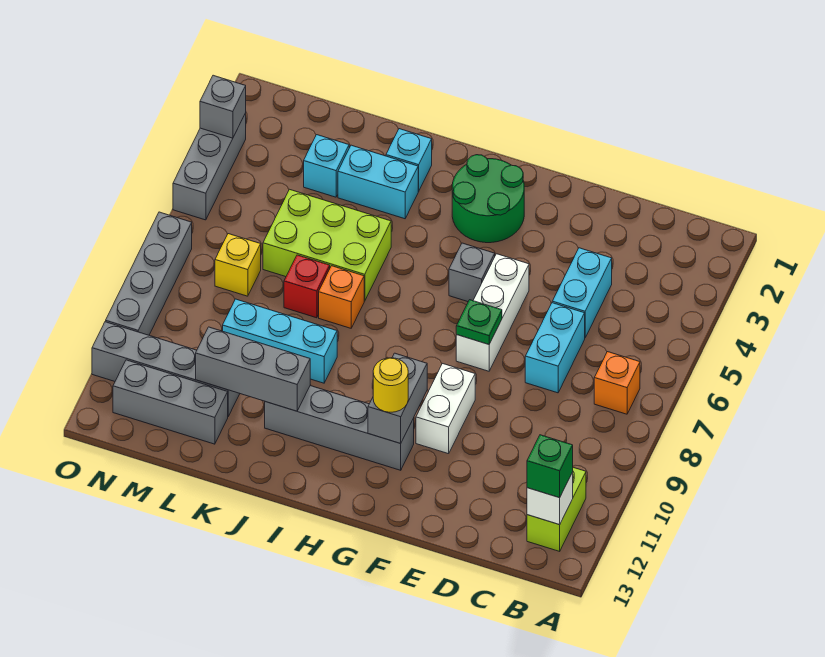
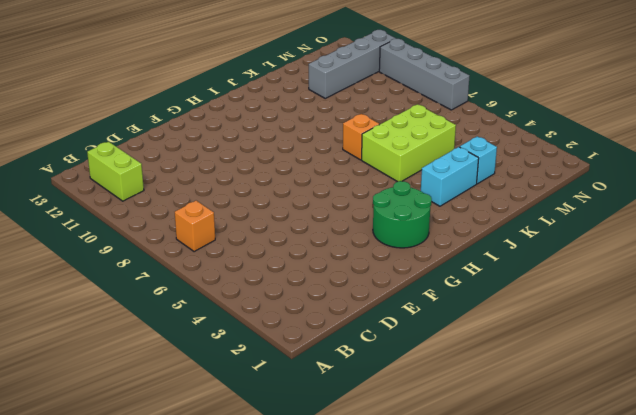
none -> cyan brick D4:D5 level 1
none -> cyan brick D6:D7 level 1
none -> white brick F5:F7 level 1

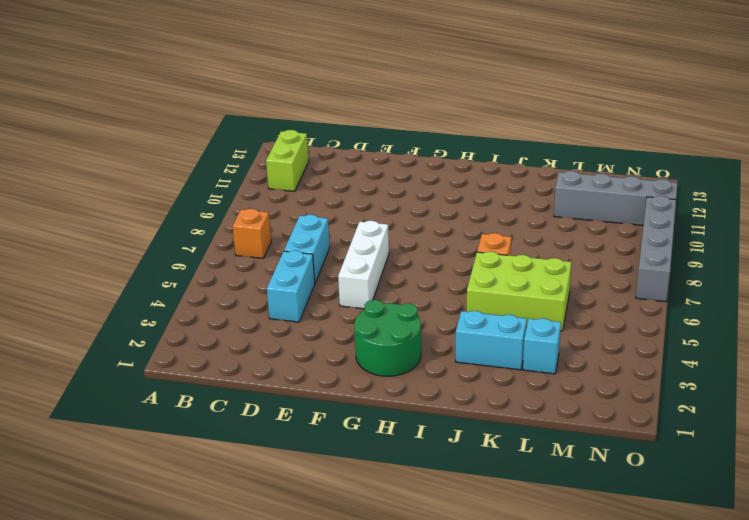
none -> white brick F9:F10 level 1
none -> grey brick G5 level 1
none -> grey brick G11:J11 level 1

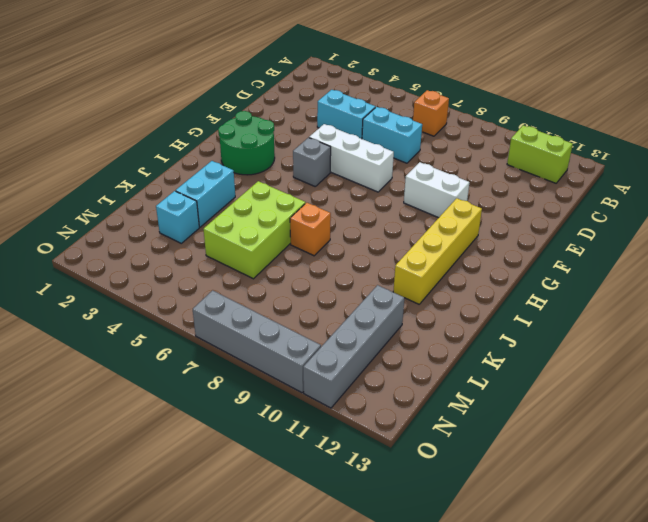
yellow brick G11:J11 level 1 -> grey brick G11:J11 level 1
none -> cyan brick J2 level 1
none -> cyan brick J9:L9 level 1
none -> red brick K7 level 1

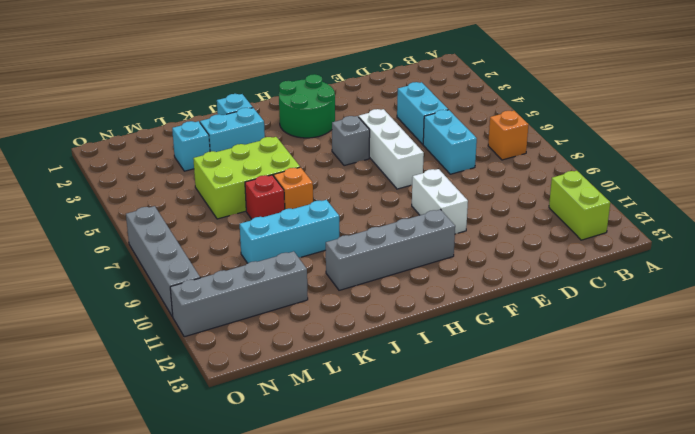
none -> grey brick L12:N12 level 1
none -> yellow brick M7 level 1
none -> grey brick O3:O5 level 1

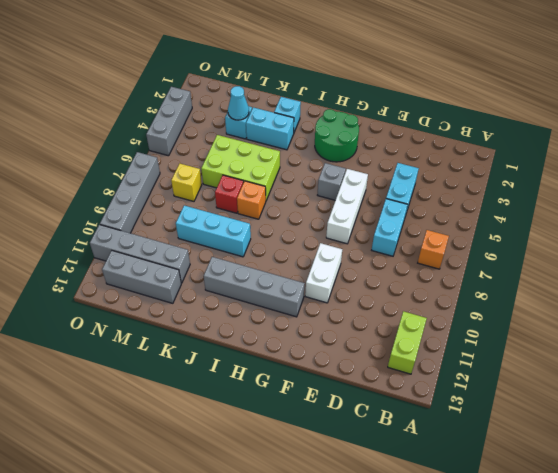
cyan cone L3 level 2 -> none
none -> white brick B12 level 2
none -> green plate F7 level 2
none -> grey brick G10:G11 level 2

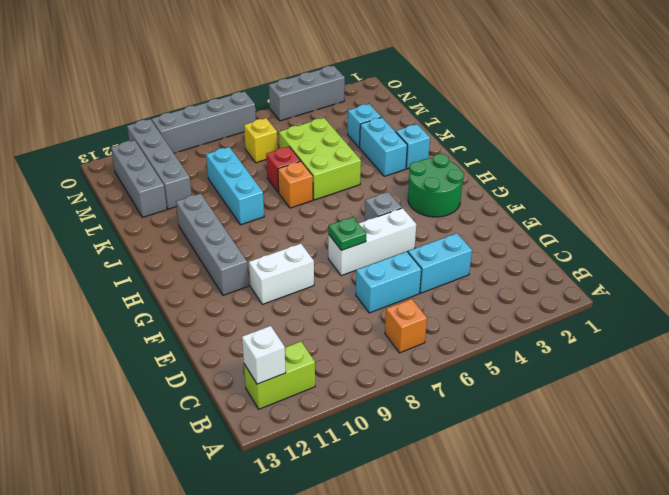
none -> grey brick G10:G11 level 2
none -> grey brick J11:L11 level 2
none -> grey brick O3 level 2

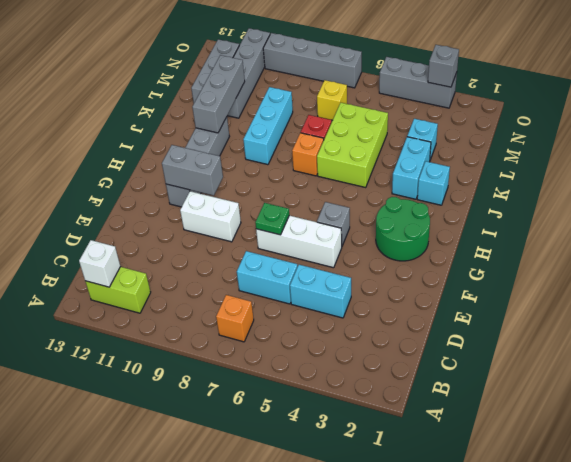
none -> green brick B12 level 3
none -> yellow round brick G11 level 3

